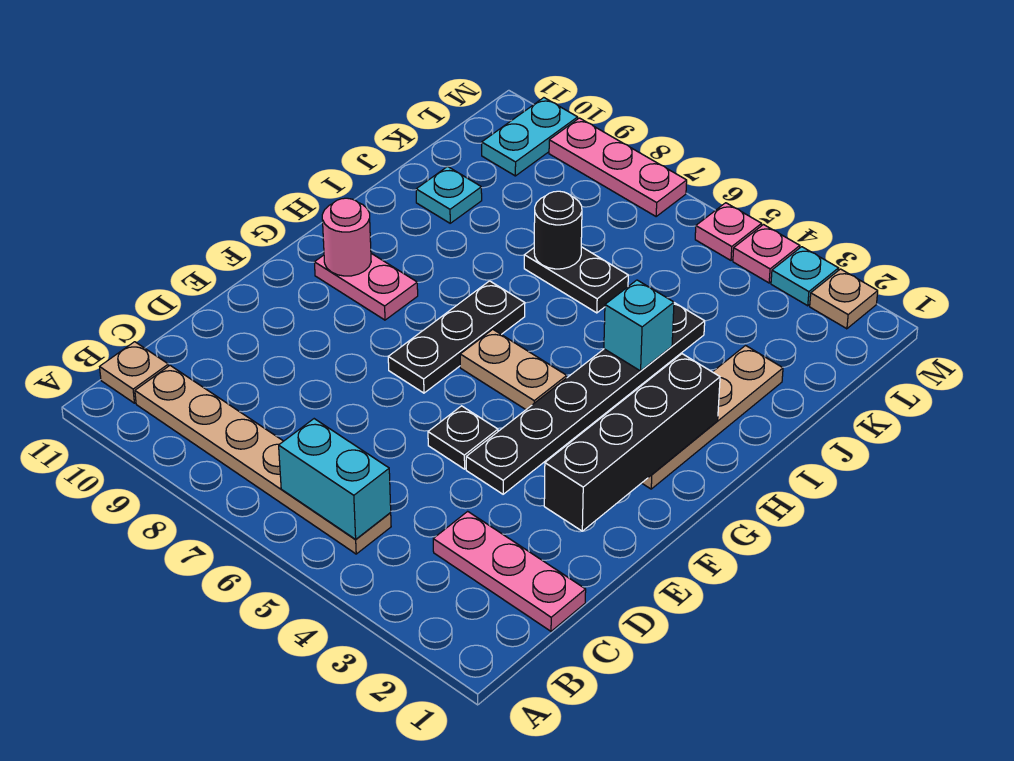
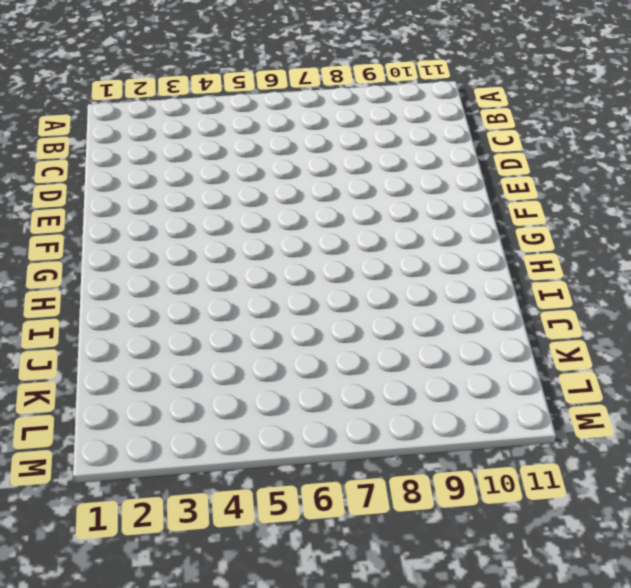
none -> tan plate B5:B10 level 1
none -> tan plate B11 level 1
none -> pink plate C1:C3 level 1

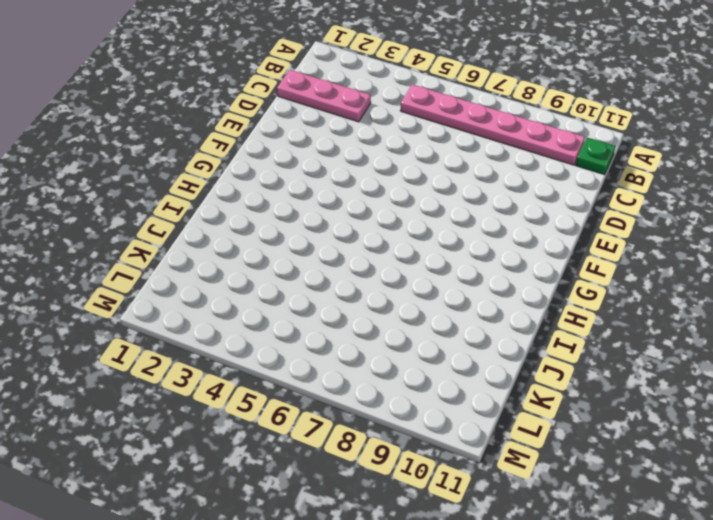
pink plate B5:B10 level 1 -> tan plate B5:B10 level 1
green plate B11 level 1 -> tan plate B11 level 1
none -> black plate E4:J4 level 1
none -> black plate E5 level 1
none -> black plate F7:H7 level 1

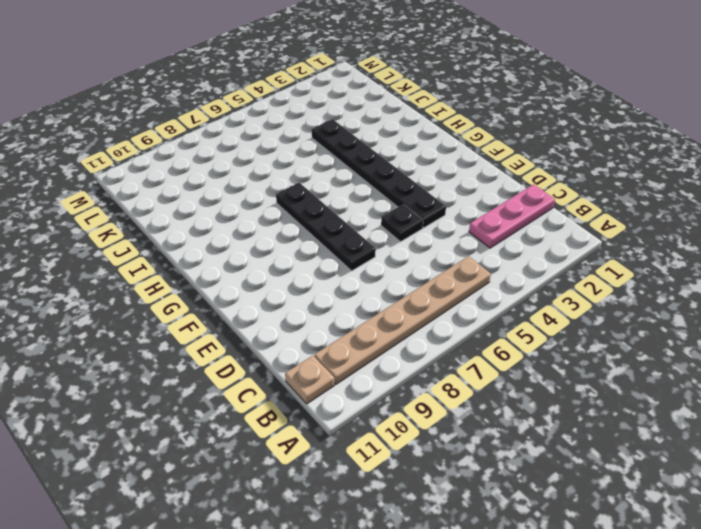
black plate E7:H7 level 1 -> black plate F7:H7 level 1
none -> tan plate G2:J2 level 1
none -> tan plate G5:G6 level 1
none -> pink plate G9:G10 level 1

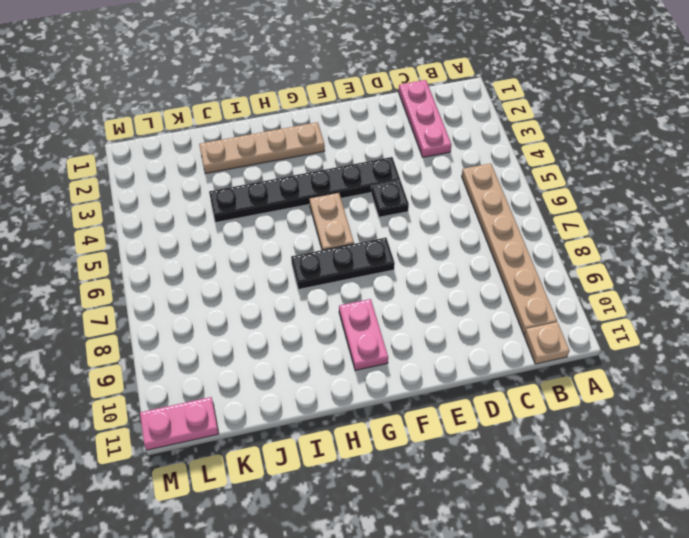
pink plate L11:M11 level 1 -> none
none -> black plate J6:J7 level 1
none -> cyan plate J10 level 1
none -> cyan plate L10:M10 level 1

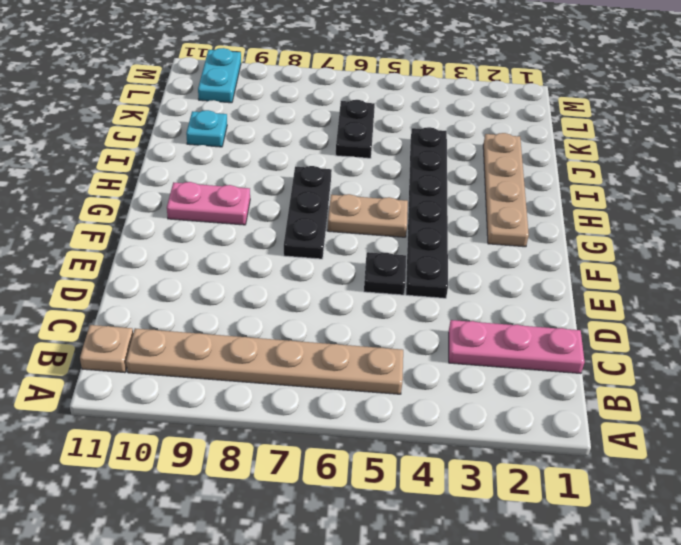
black plate J6:K6 level 1 -> black plate J6:J7 level 1
none -> tan plate M2 level 1
none -> cyan plate M3 level 1
none -> pink plate M4 level 1

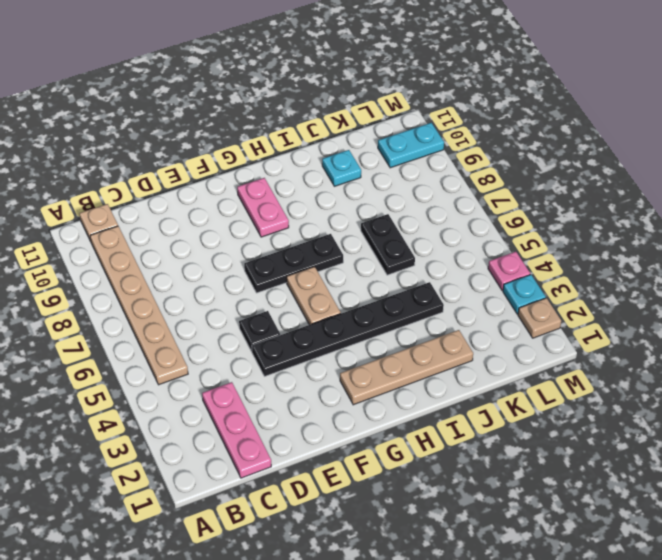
none -> pink plate M5 level 1
none -> pink plate M7:M9 level 1
none -> cyan brick B5:B6 level 2

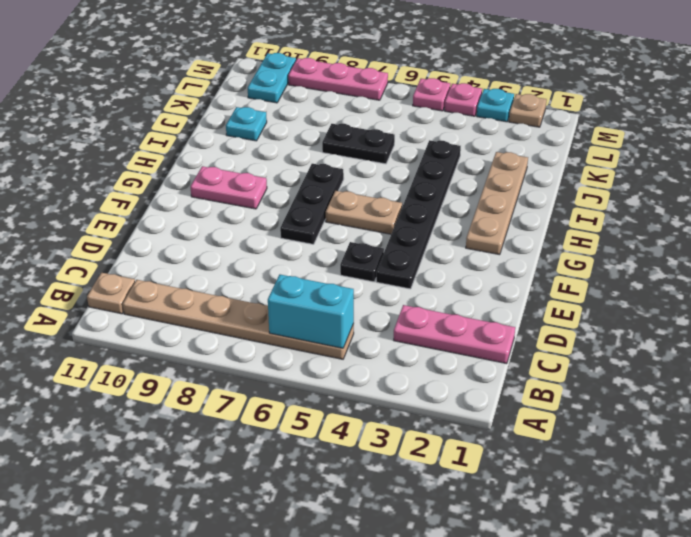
none -> black brick E2:H2 level 2
none -> pink round brick G10 level 2
none -> cyan brick I4 level 2

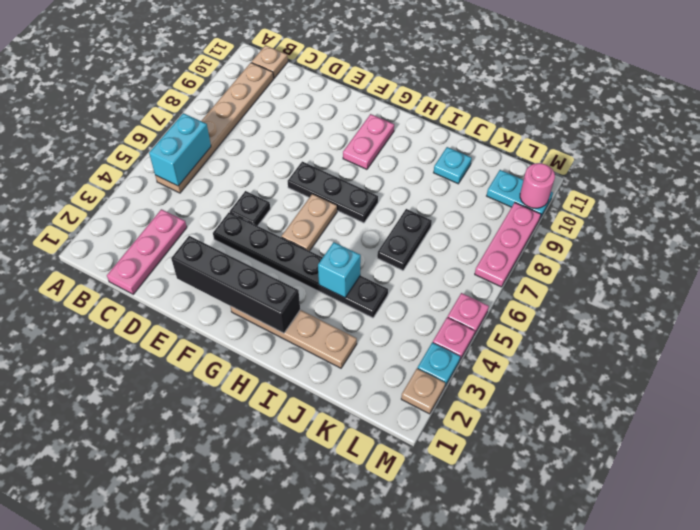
pink round brick M10 level 2 -> pink round brick G10 level 2
none -> black round brick J7 level 2

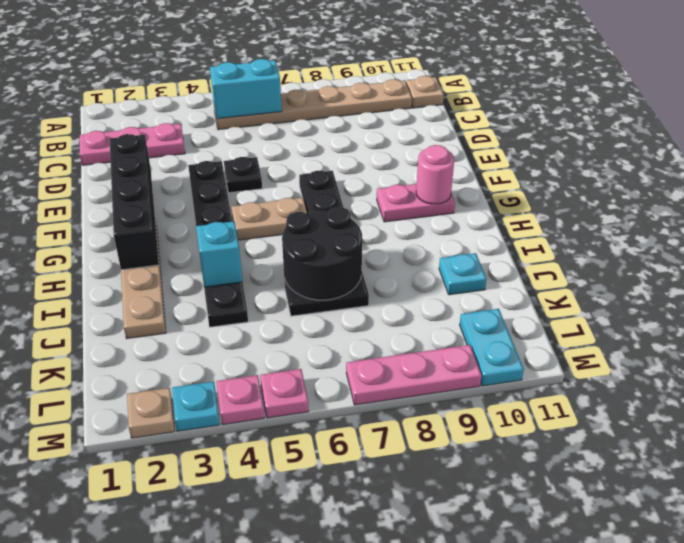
black round brick I6:J7 level 2 -> black round brick J7 level 2

